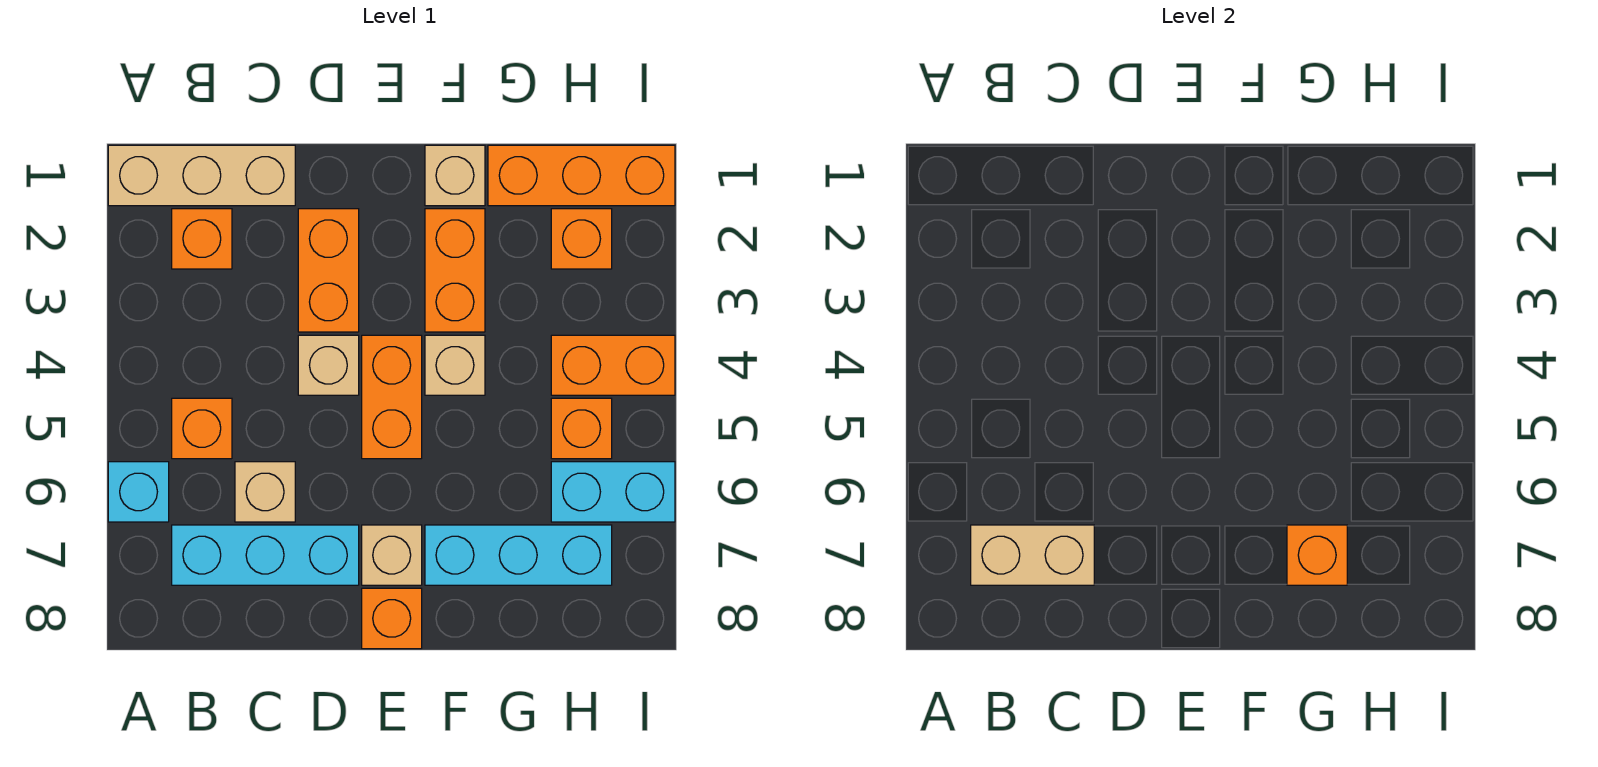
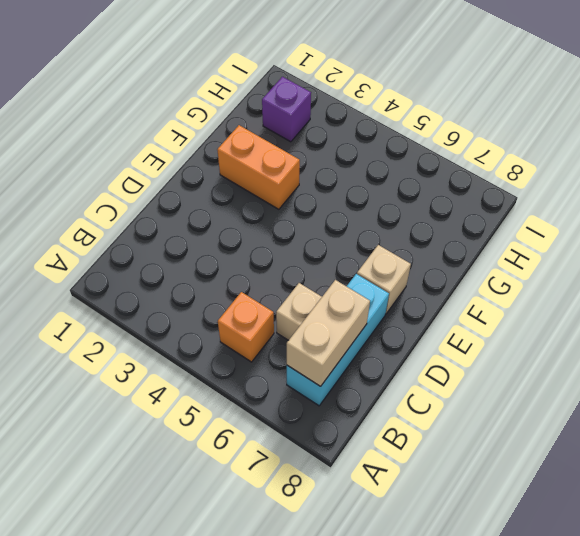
purple brick H2 level 1 -> orange brick H2 level 1
none -> tan brick A1:C1 level 1
none -> cyan brick A6 level 1
none -> orange brick B2 level 1

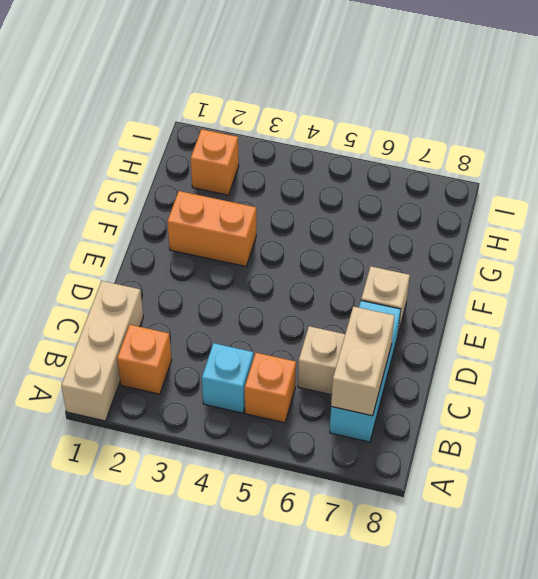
cyan brick B4 level 1 -> cyan brick A6 level 1
none -> orange brick D2:D3 level 1
none -> tan brick D4 level 1
none -> orange brick E4:E5 level 1

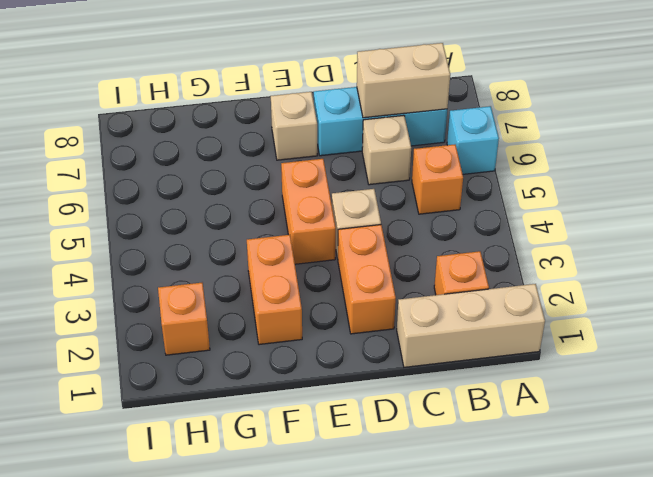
none -> orange brick E8 level 1
none -> tan brick F1 level 1
none -> tan brick F4 level 1

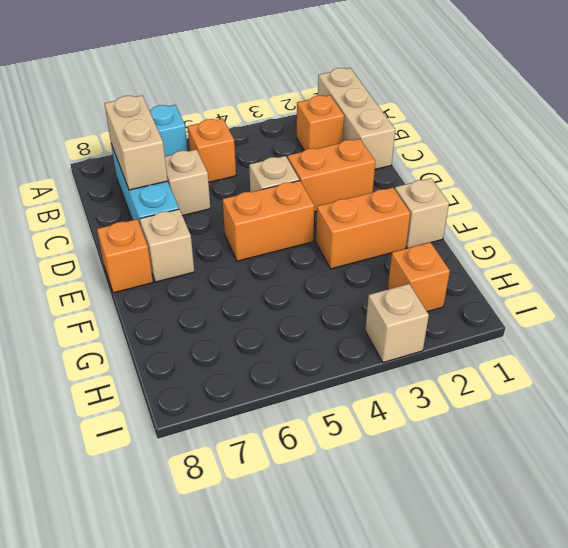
tan brick I3 level 1 -> tan brick F4 level 1
none -> cyan brick F7:H7 level 1
none -> orange brick G1:I1 level 1
none -> orange brick H4:I4 level 1

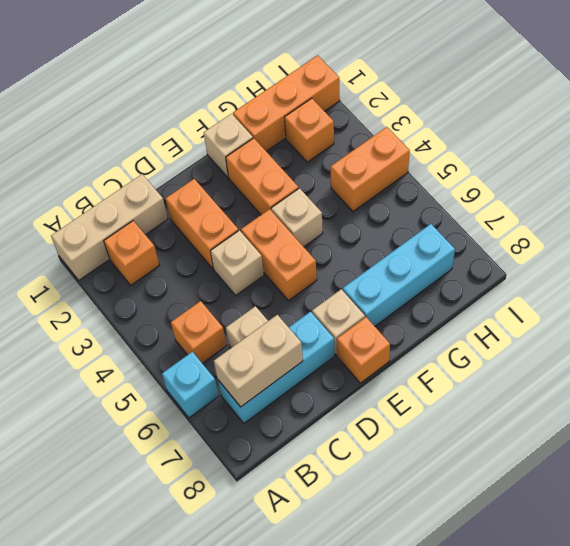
none -> orange brick H5 level 1
none -> cyan brick H6:I6 level 1
none -> orange brick G7 level 2

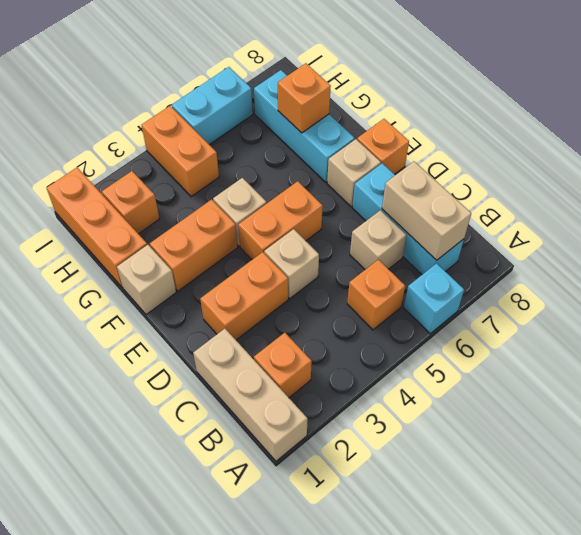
cyan brick I5:I6 level 1 -> cyan brick H6:I6 level 1
none -> orange brick H5 level 1

